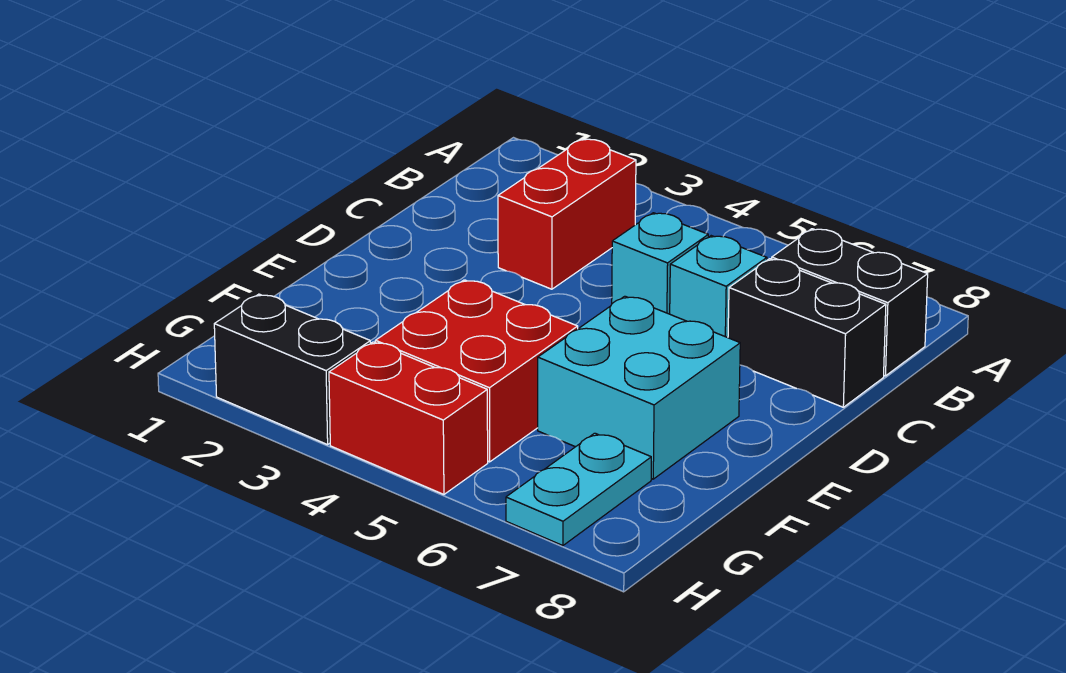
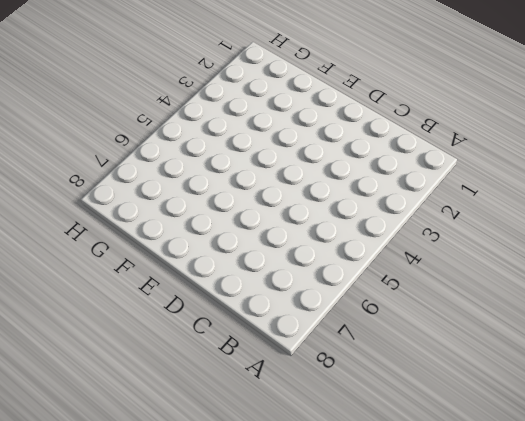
none -> red brick B3:C3 level 1
none -> black brick B7:B8 level 1

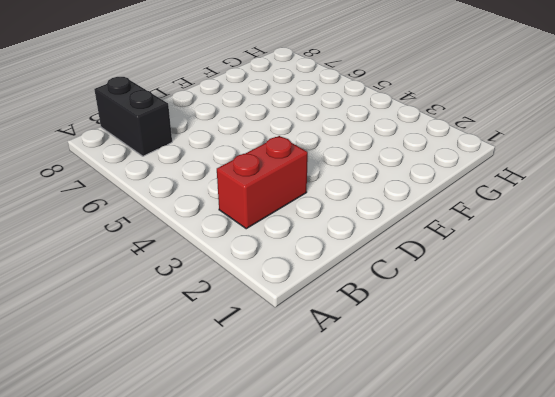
none -> cyan brick C5 level 1
none -> cyan brick C6 level 1

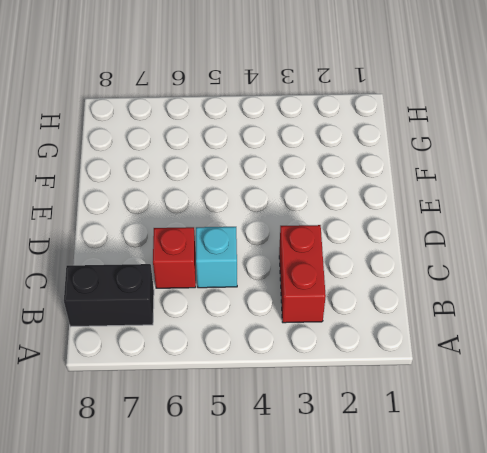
red brick C6 level 1 -> cyan brick C6 level 1
none -> black brick C7:C8 level 1
none -> cyan brick E6:F7 level 1

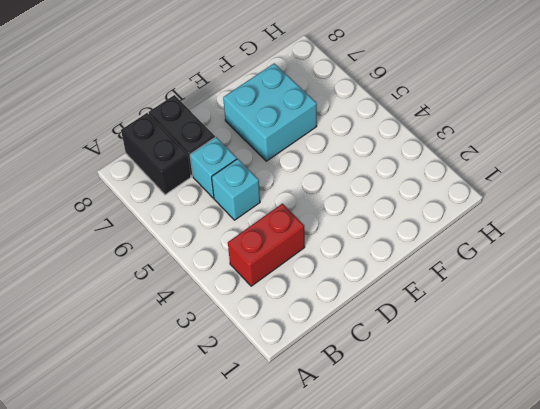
none -> red brick F4:G5 level 1
none -> cyan plate G7:H7 level 1

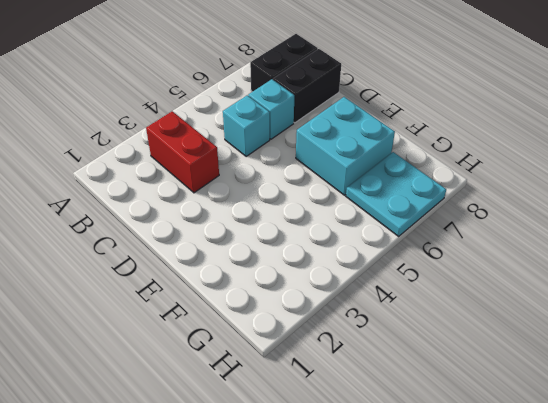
cyan plate G6:H7 level 1 -> cyan plate G7:H7 level 1
none -> red brick F4:G5 level 1
none -> black brick H2:H3 level 1

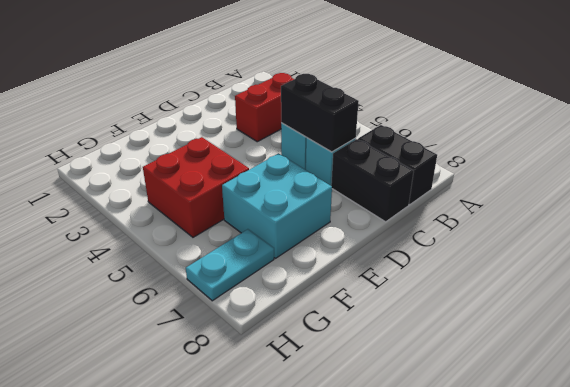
black brick C5:C6 level 2 -> black brick H2:H3 level 1
none -> red brick H4:H5 level 1

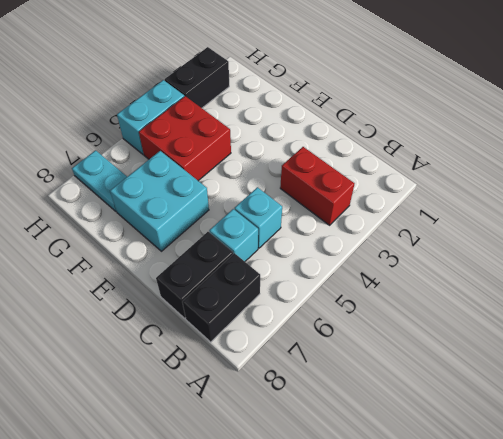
cyan brick H4:H5 level 1 -> red brick H4:H5 level 1

